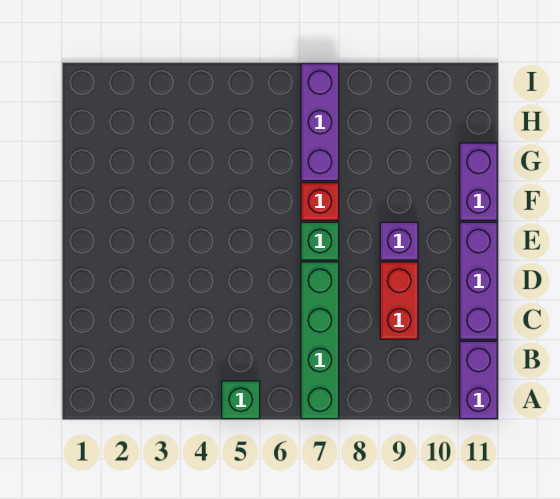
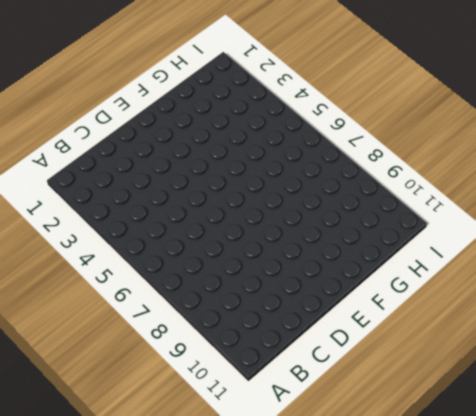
none -> green brick A5 level 1
none -> green brick A7:D7 level 1

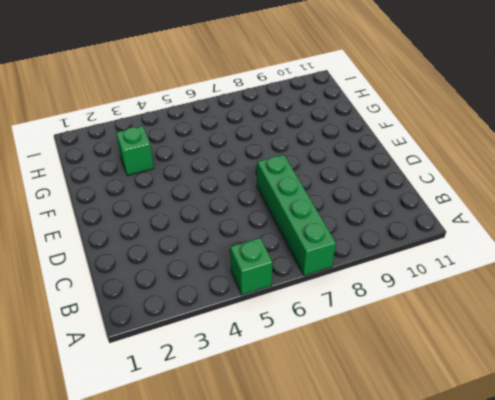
green brick G3 level 1 -> green brick E7 level 1
none -> purple brick A11:B11 level 1
none -> red brick C9:D9 level 1

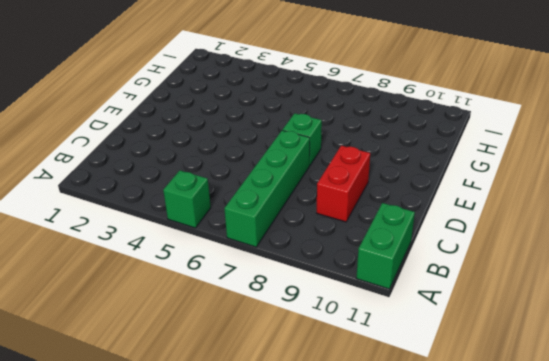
green brick A11:B11 level 1 -> purple brick A11:B11 level 1
none -> purple brick C11:E11 level 1
none -> purple brick E9 level 1

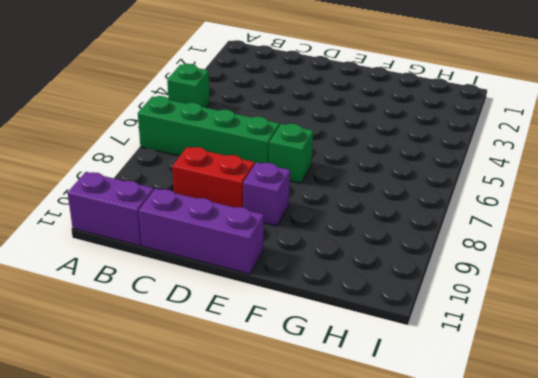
none -> red brick F7 level 1
none -> purple brick F11:G11 level 1

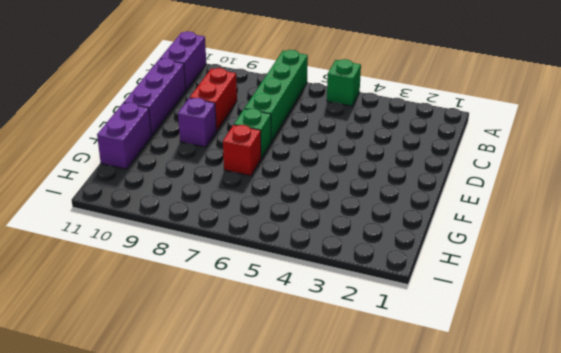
none -> purple brick G7:I7 level 1

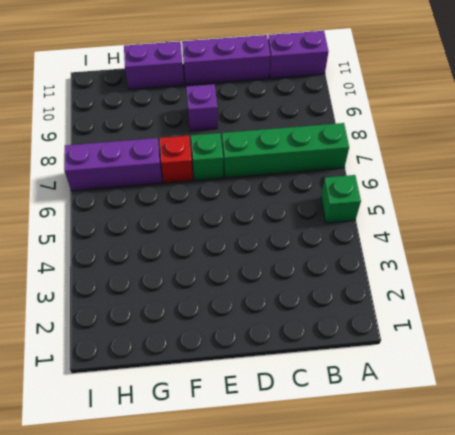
none -> red brick C9:D9 level 1

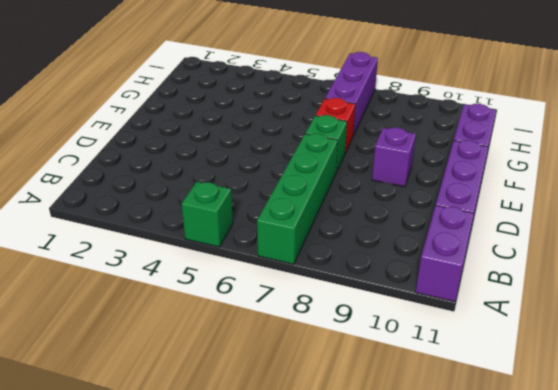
none -> red brick C9:D9 level 1

